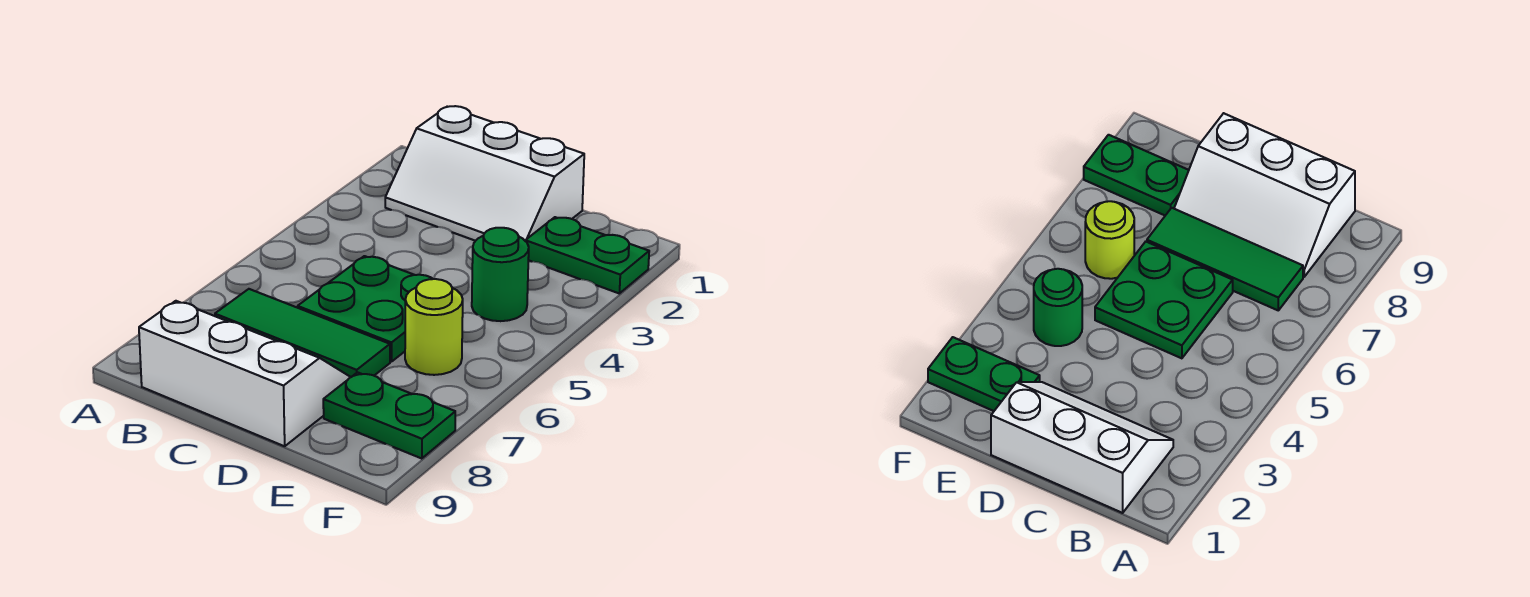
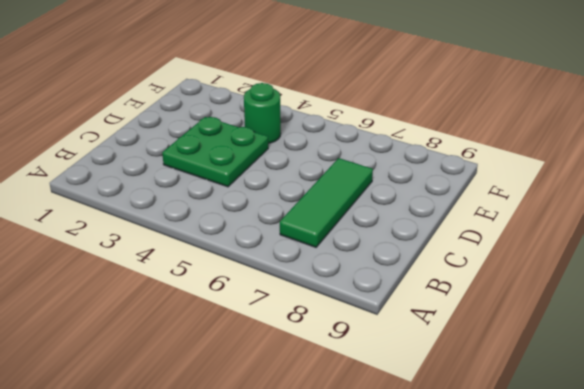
green plate C3:D4 level 1 -> green plate C5:D6 level 1
none -> white slope B1:D2 level 1 top 1
none -> white slope B8:D9 level 1 top 9

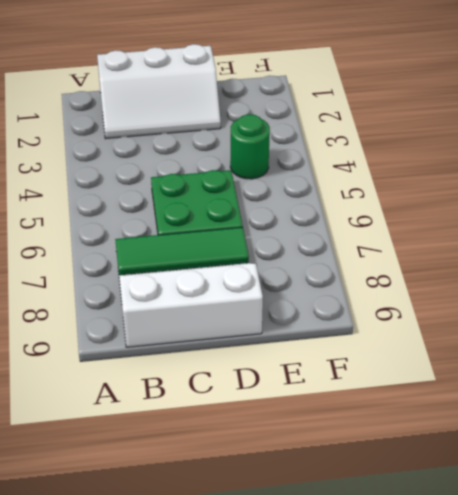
none -> green plate E2:F2 level 1
none -> lime round brick E6 level 1

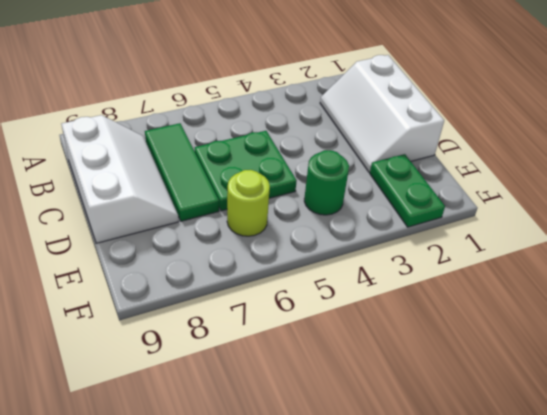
none -> green plate E8:F8 level 1

